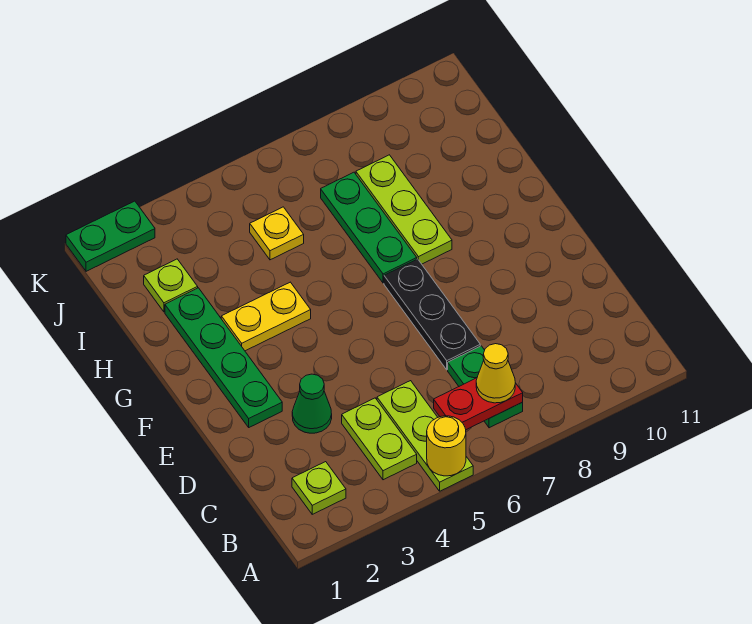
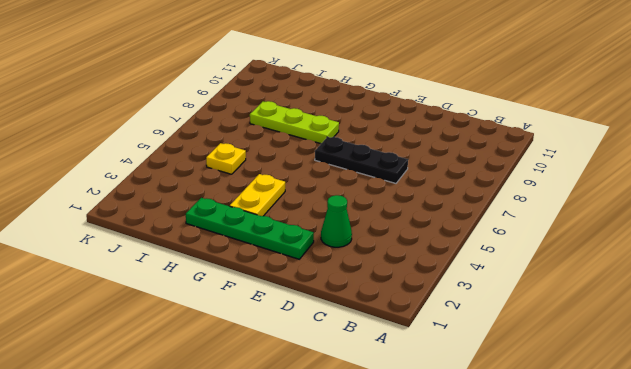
none -> lime plate A5:C5 level 1
none -> lime plate B2 level 1
none -> lime plate B4:C4 level 1

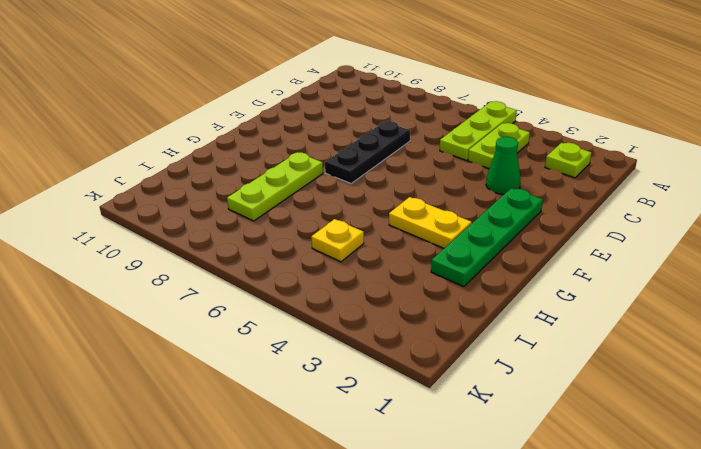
none -> green plate B7:C7 level 1
none -> green plate G7:I7 level 1
none -> lime plate I2 level 1

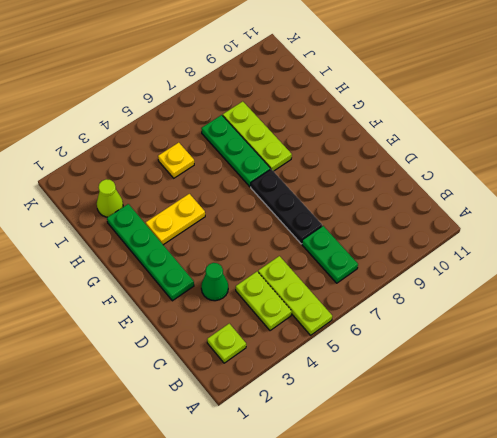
lime cone I2 level 1 -> lime plate I2 level 1
none -> green plate K1:K2 level 1
none -> yellow round brick A5 level 2
none -> red plate B6:B7 level 2

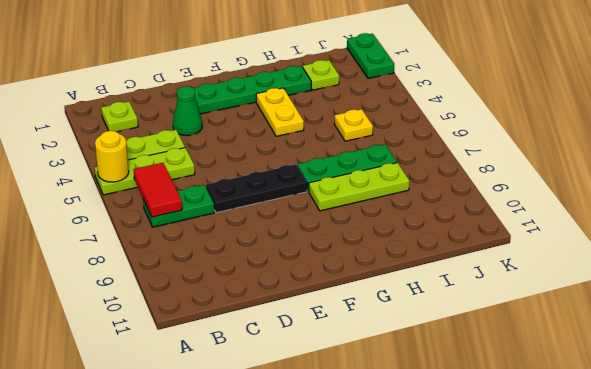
red tile B6:B7 level 2 -> red plate B6:B7 level 2
none -> yellow cone B7 level 3

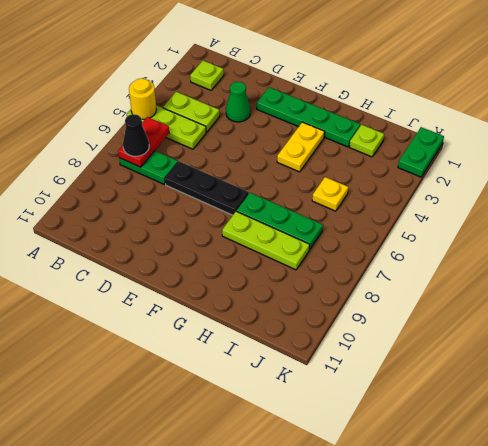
black cone B7 level 3 -> yellow cone B7 level 3

